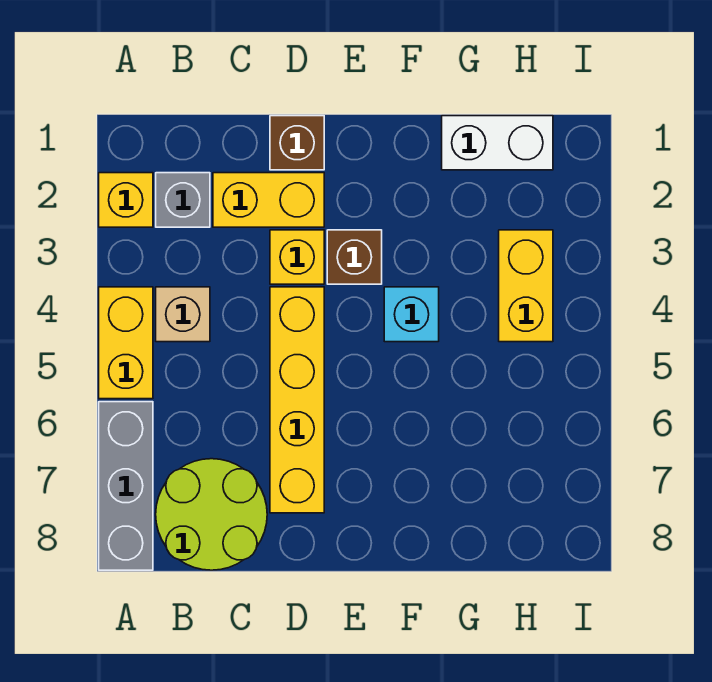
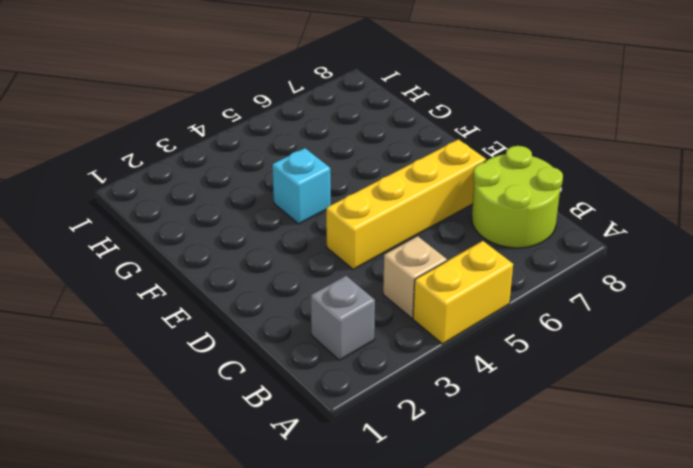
none -> yellow brick A2 level 1
none -> grey brick A6:A8 level 1
none -> yellow brick C2:D2 level 1

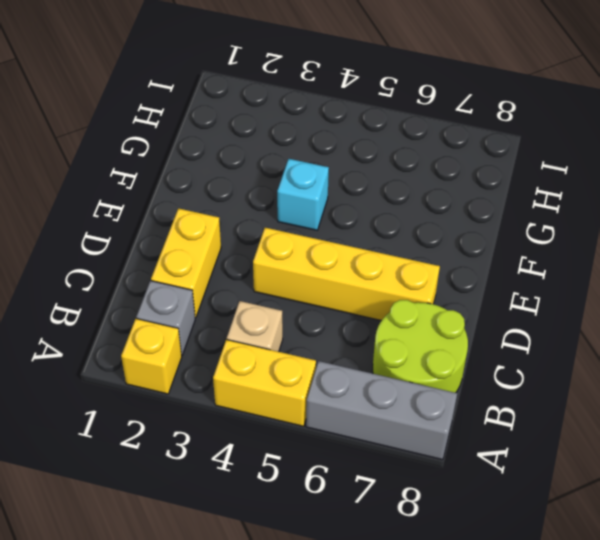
none -> brown brick D1 level 1
none -> yellow brick D3 level 1
none -> brown brick E3 level 1

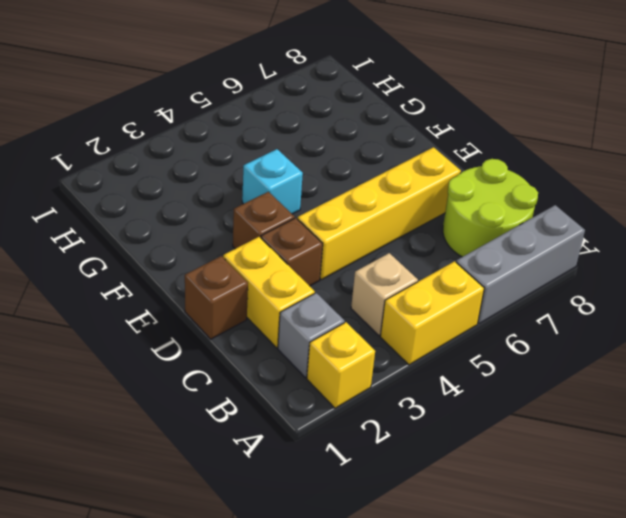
brown brick D3 level 1 -> yellow brick D3 level 1
none -> white brick G1:H1 level 1
none -> yellow brick H3:H4 level 1

